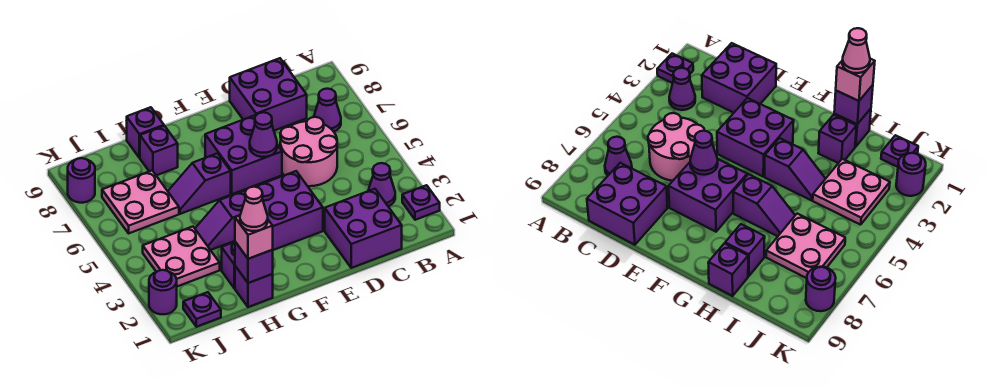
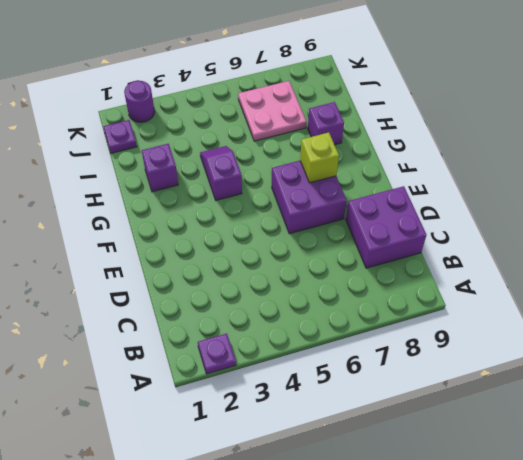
lime brick F7 level 2 -> none
none -> purple cone B3 level 1
none -> purple cone B7 level 1
none -> purple brick C1:D2 level 1

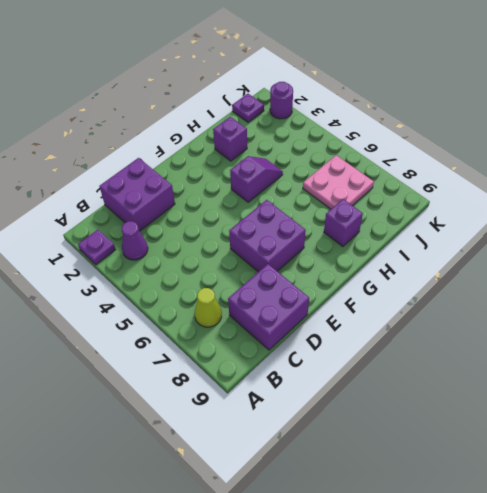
lime cone B7 level 1 -> purple cone B7 level 1
none -> pink round brick C5:D6 level 1
none -> purple brick E3:F4 level 1
none -> purple slope G6:H6 level 1 top G

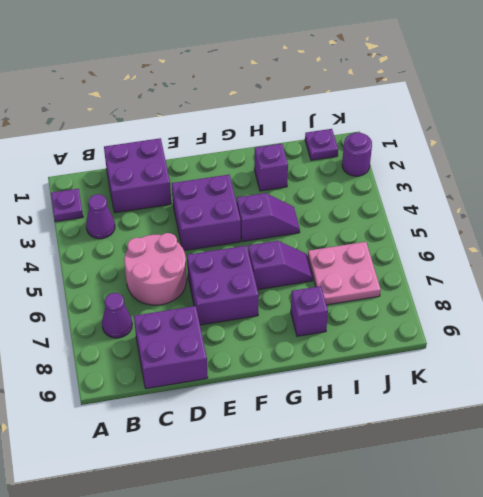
none -> purple brick H1 level 1
none -> purple brick H9 level 1
none -> pink plate I3:J4 level 1

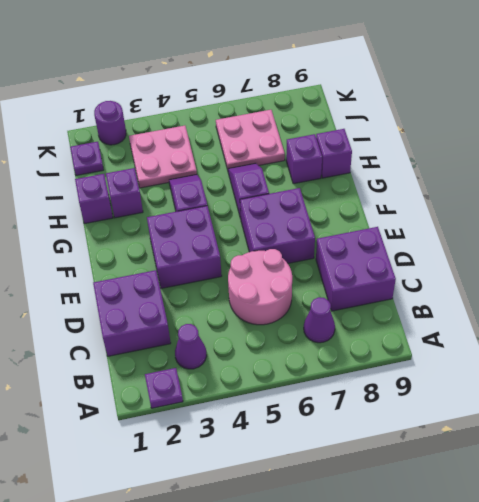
none -> purple round brick K8 level 1
none -> purple cone E6 level 2
none -> purple brick H1 level 2

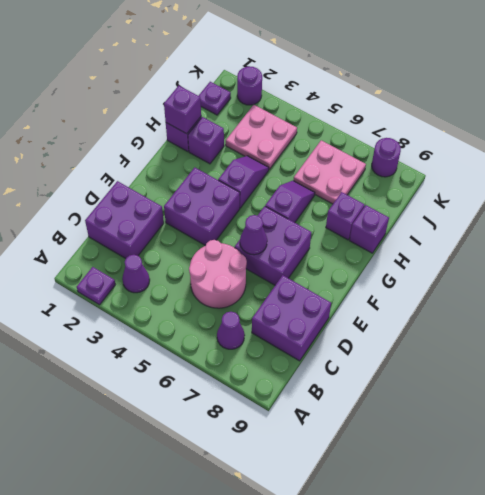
none -> pink brick H1 level 3
none -> pink cone H1 level 4

